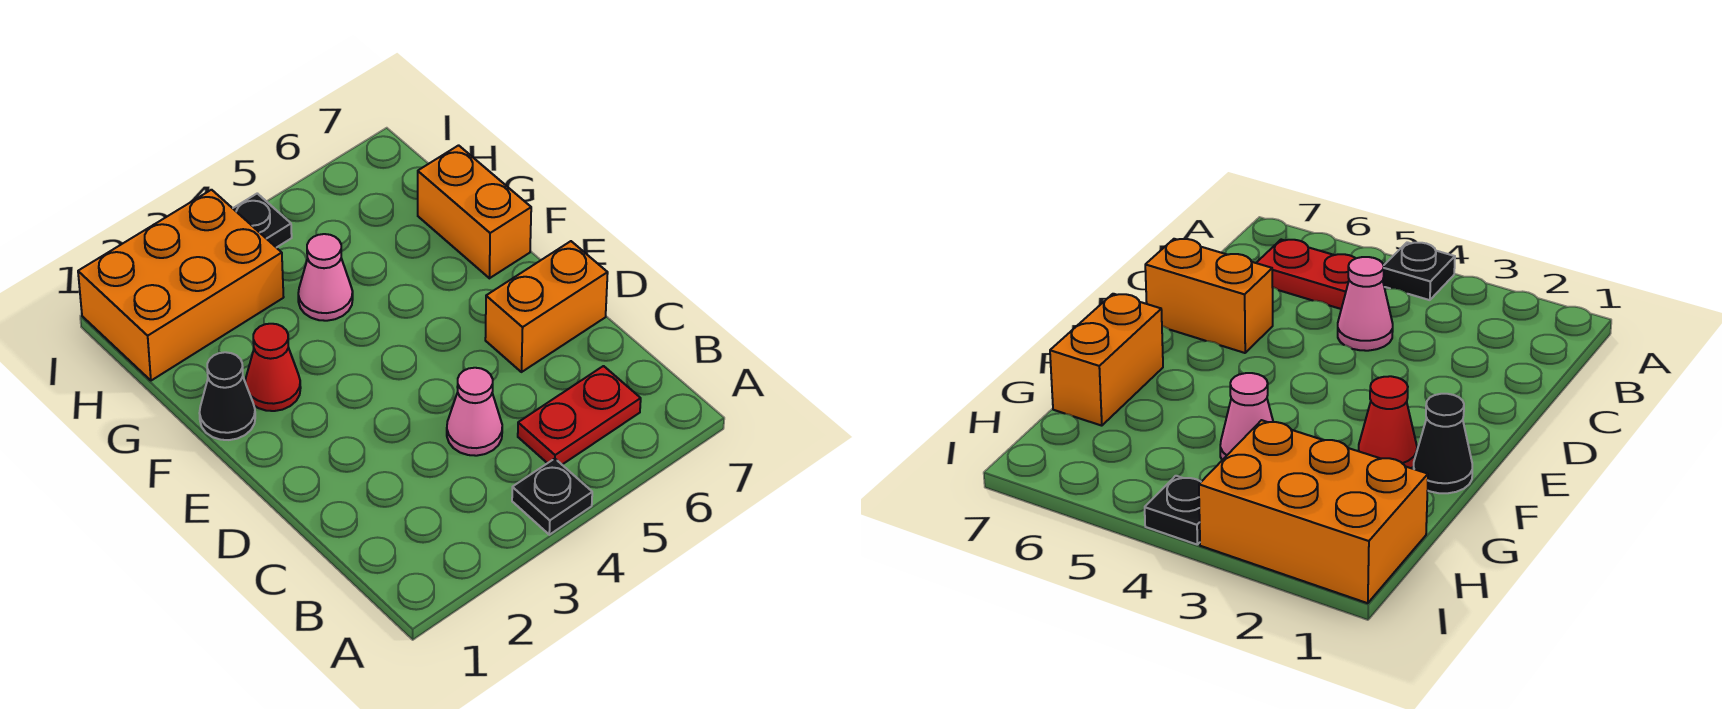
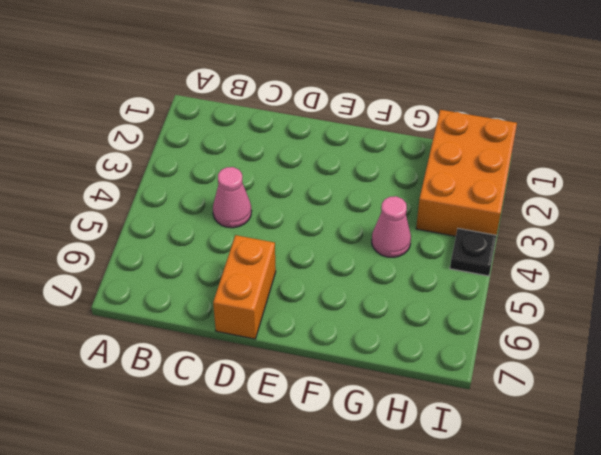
none -> black plate A4 level 1
none -> red plate B5:B6 level 1

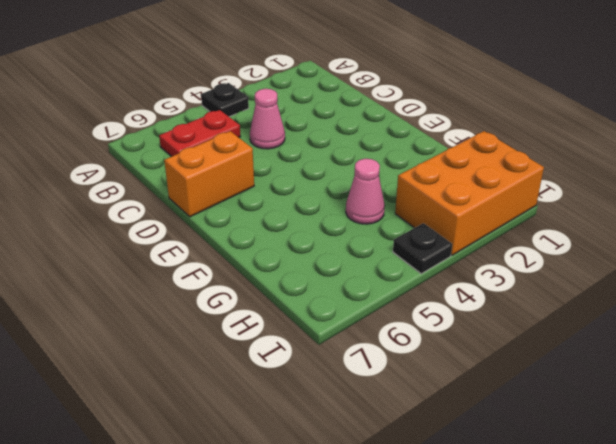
none -> black cone F1 level 1
none -> red cone F2 level 1

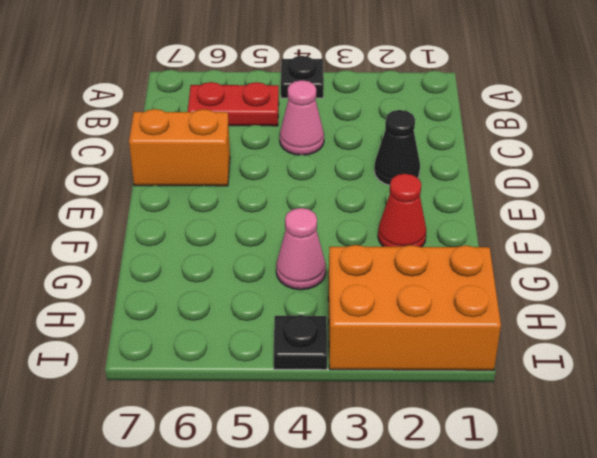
black cone D2 level 1 -> black cone F1 level 1
none -> orange brick F7:G7 level 1

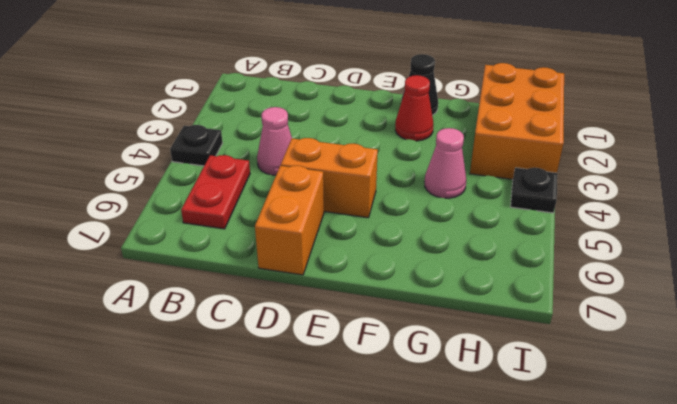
orange brick D5:E5 level 1 -> orange brick F7:G7 level 1

